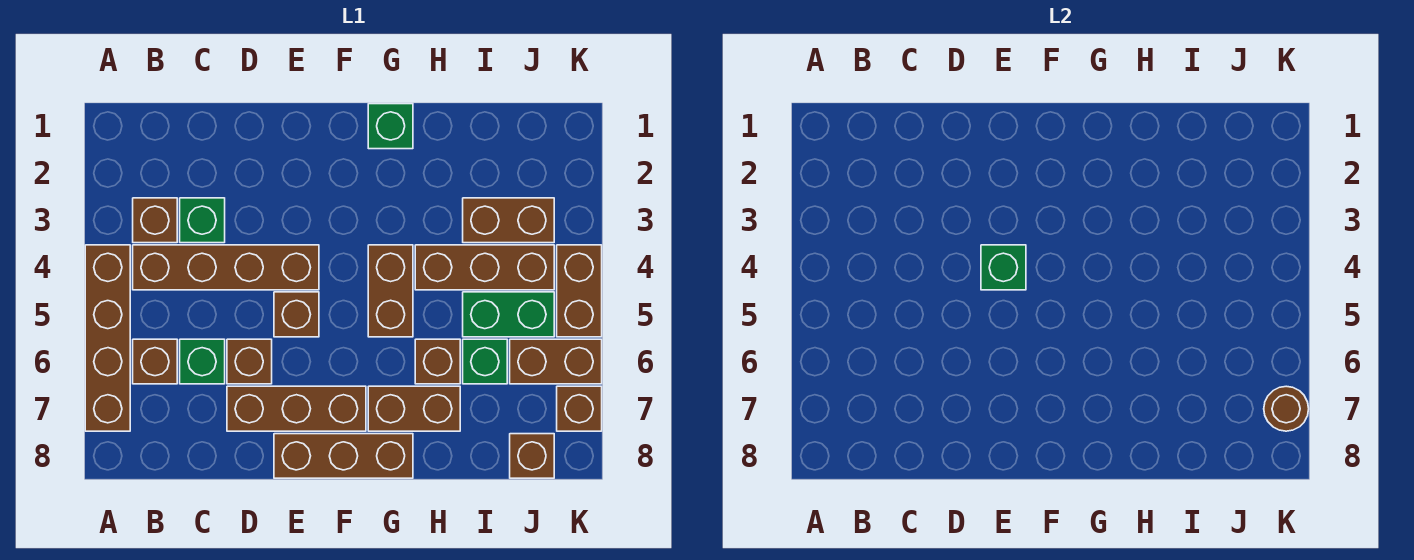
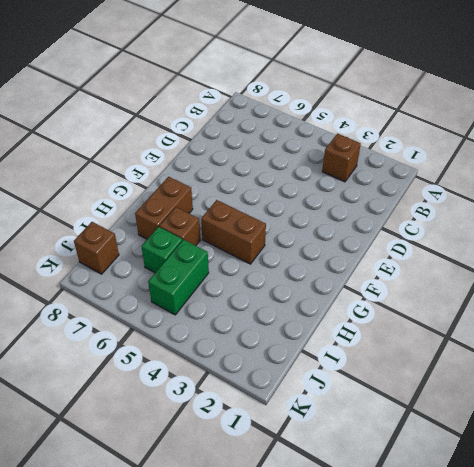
none -> brown brick A4:A7 level 1
none -> brown brick B4:E4 level 1
none -> brown brick B6 level 1

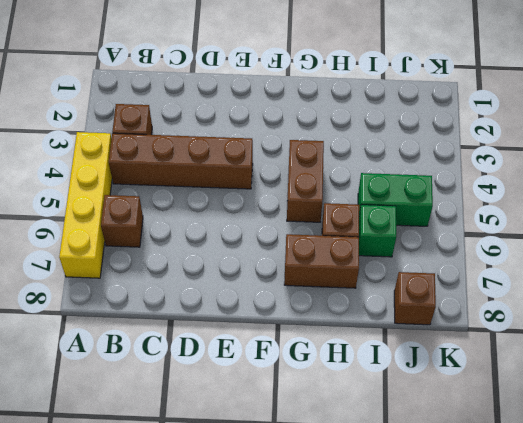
yellow brick A4:A7 level 1 -> brown brick A4:A7 level 1
none -> green brick C3 level 1
none -> green brick C6 level 1
none -> brown brick D6 level 1

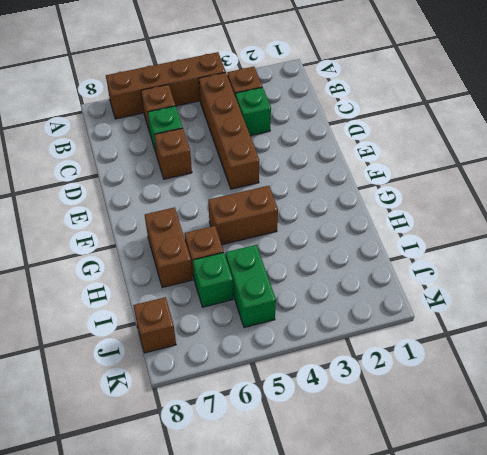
none -> brown brick D7:F7 level 1
none -> brown brick E5 level 1
none -> brown brick E8:G8 level 1

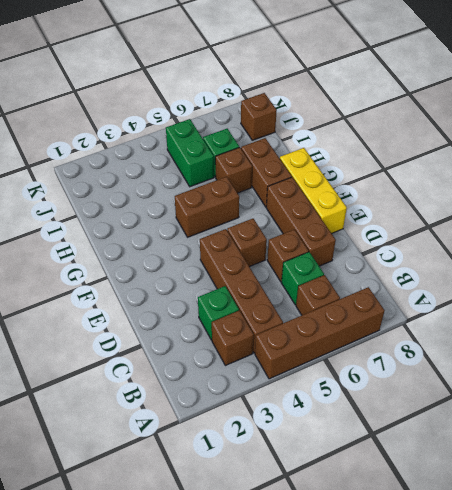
yellow brick E8:G8 level 1 -> brown brick E8:G8 level 1
none -> green brick G1 level 1
none -> brown brick H4:J4 level 1
none -> brown brick I3:J3 level 1

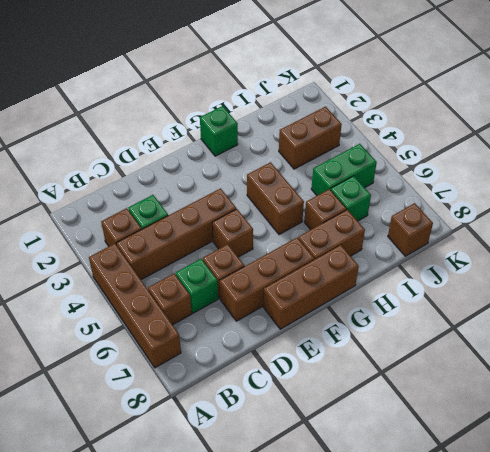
none -> brown brick H4:J4 level 1
none -> brown brick J6:K6 level 1
none -> brown brick K4:K5 level 1

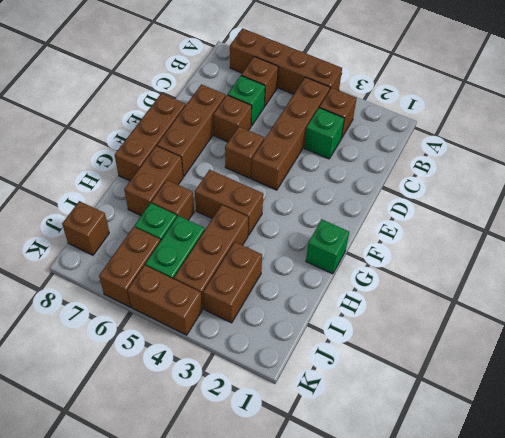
none -> brown brick K7 level 1
none -> green brick E4 level 2
none -> brown round brick K7 level 2

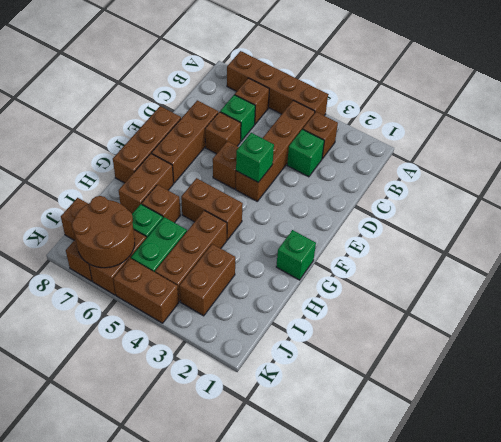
brown round brick J6:K7 level 2 -> brown round brick K7 level 2

